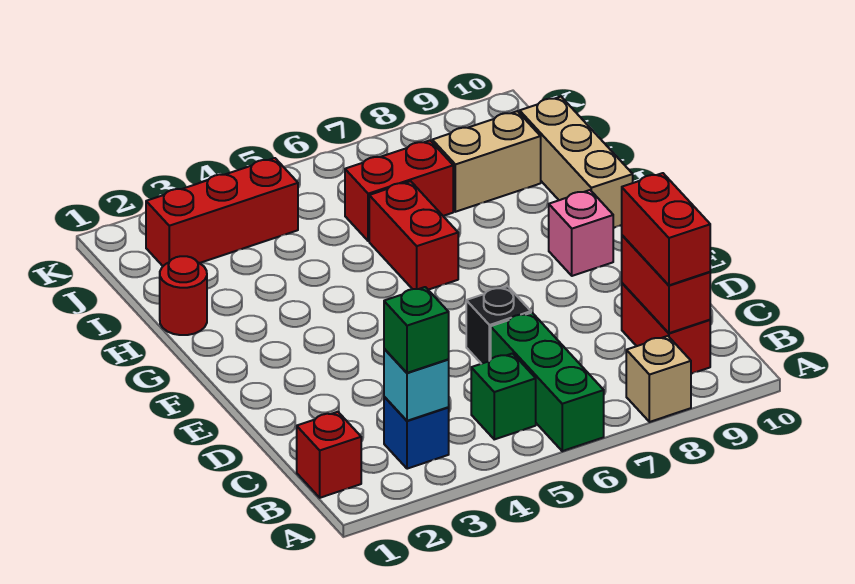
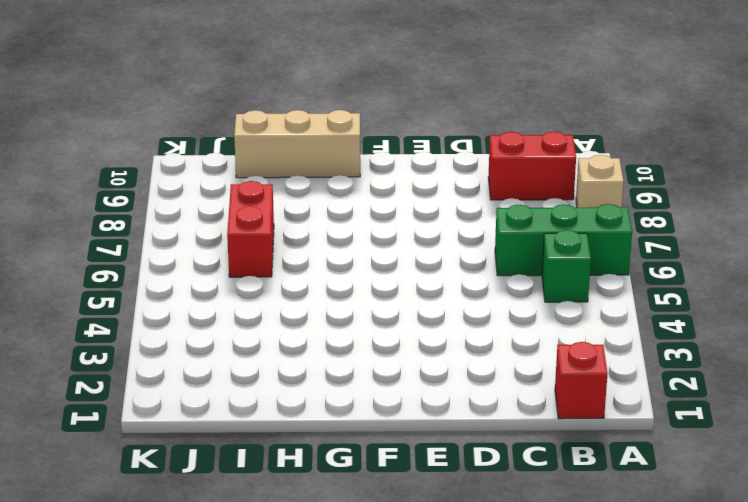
none -> blue brick B3 level 1
none -> black brick D6 level 1
none -> pink brick F9 level 1

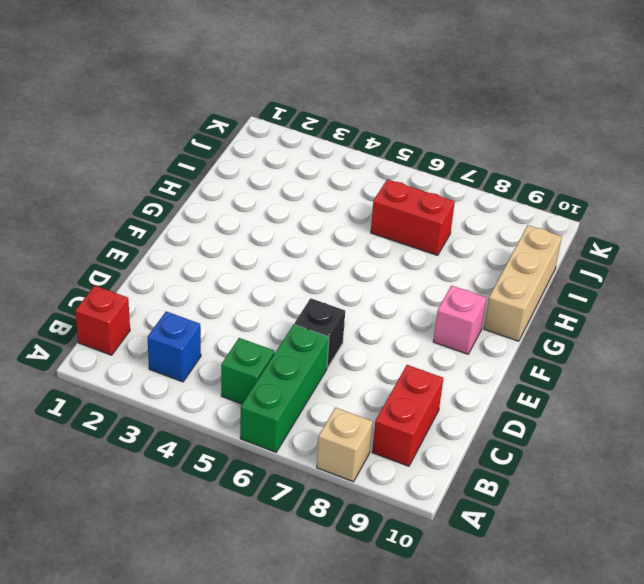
none -> red brick G6:H6 level 1
none -> red round brick H1 level 1
none -> tan brick I8:I9 level 1

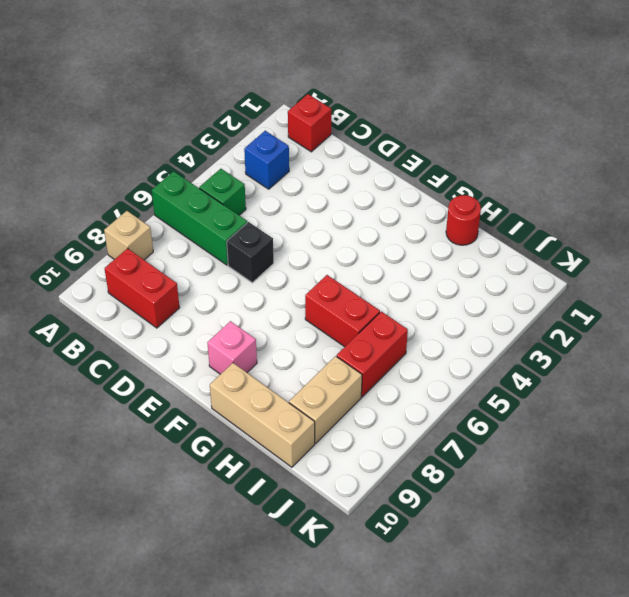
none -> red brick J2:J4 level 1
none -> cyan brick B3 level 2
none -> red brick B9:C9 level 2

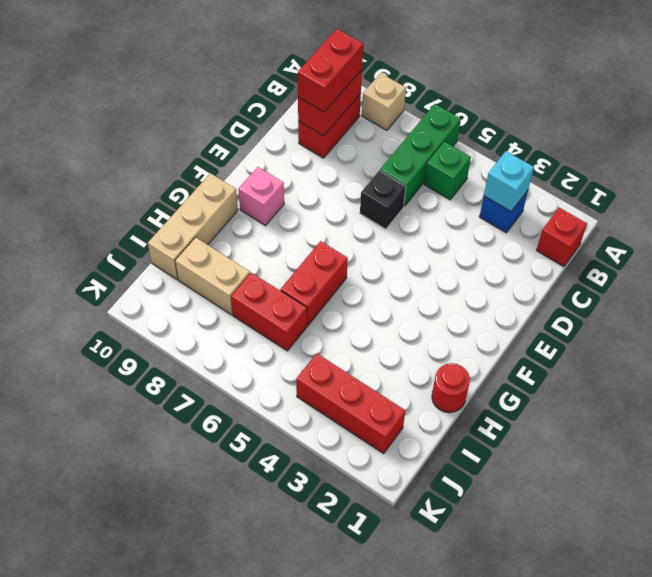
none -> green brick B3 level 3

